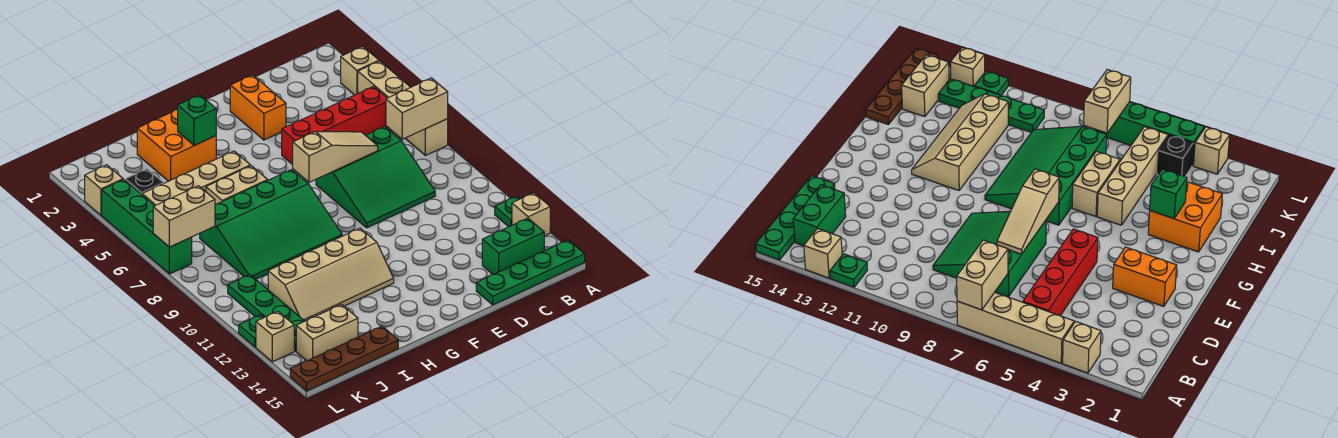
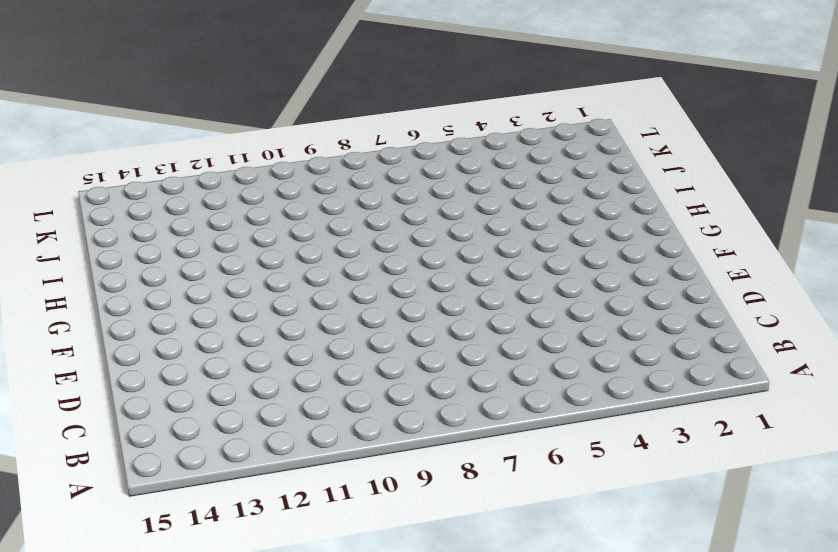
none -> tan brick A3 level 1
none -> tan brick A4:A7 level 1
none -> green plate A12 level 1

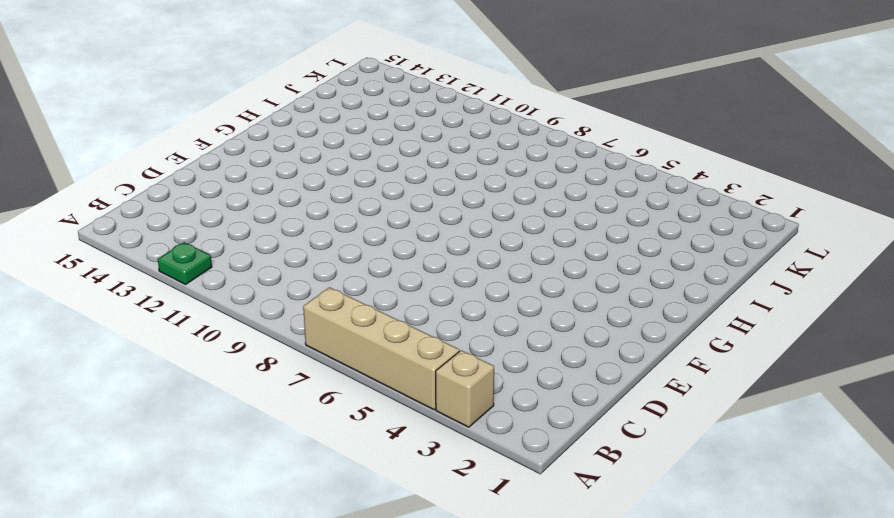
none -> tan brick A13 level 1
none -> green plate A15:D15 level 1
none -> red brick B5:E5 level 1

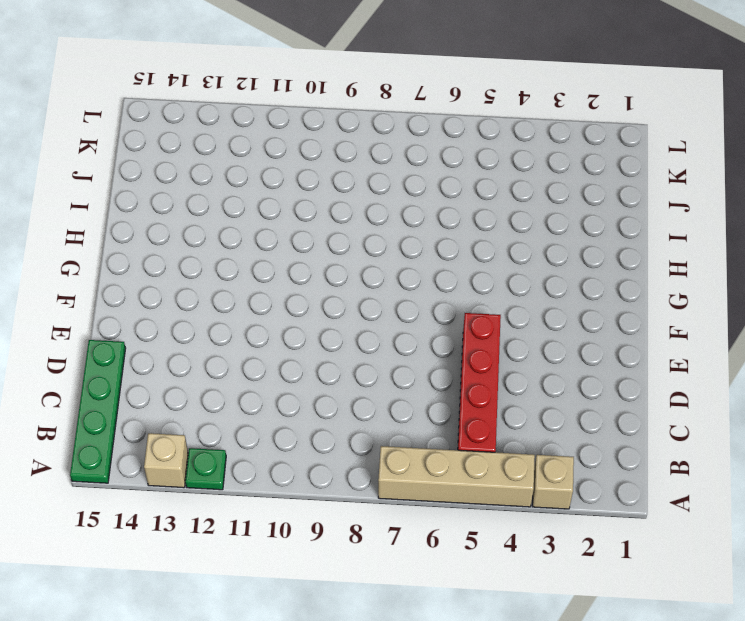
none -> green brick B14:C14 level 1
none -> green slope C7:E9 level 1 top 7
none -> orange brick E2:E3 level 1

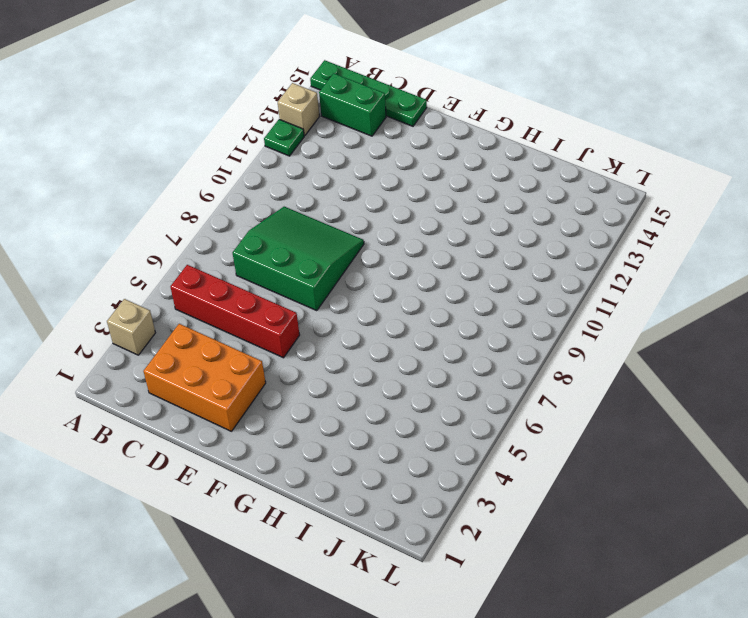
orange brick C2:E3 level 1 -> orange brick E2:E3 level 1
none -> tan brick A4:A7 level 1
none -> green slope G7:J9 level 1 top 7
none -> tan slope G11:J12 level 1 top 11

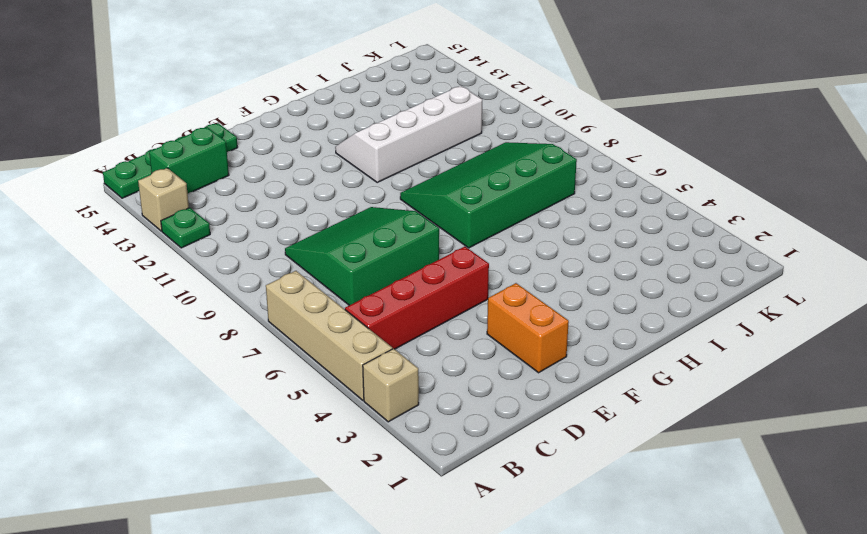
white slope G11:J12 level 1 top 11 -> tan slope G11:J12 level 1 top 11
none -> orange brick H2:I3 level 1
none -> tan brick H5:K5 level 1
none -> tan brick H6:I6 level 1

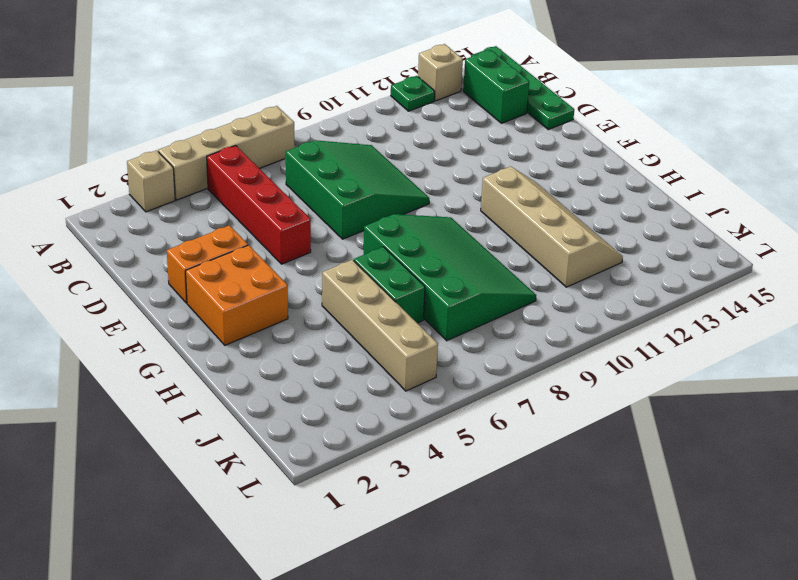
orange brick F2:G3 level 1 -> orange brick H2:I3 level 1
green brick H6:I6 level 1 -> tan brick H6:I6 level 1
none -> brown plate I15:L15 level 1
none -> tan brick J14:K14 level 1
none -> black brick K4 level 1

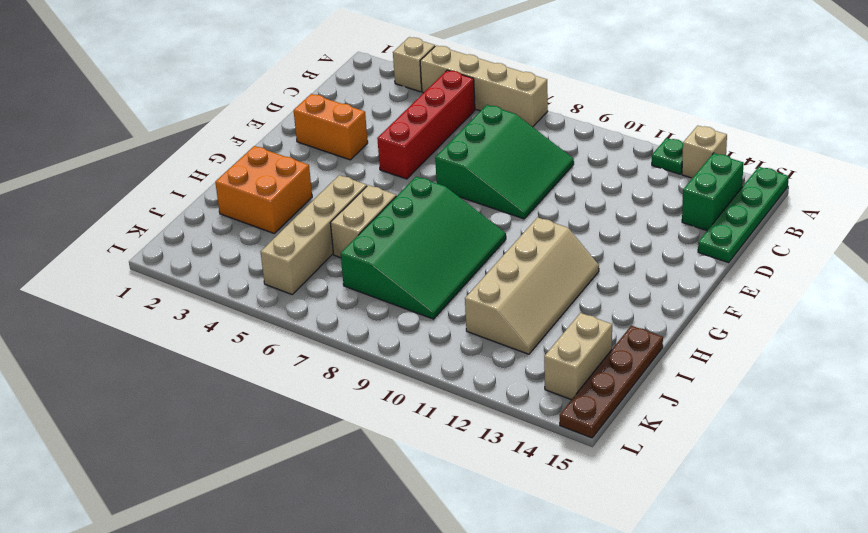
none -> black brick K4 level 1
none -> green plate K10:K13 level 1
none -> tan brick L3 level 1

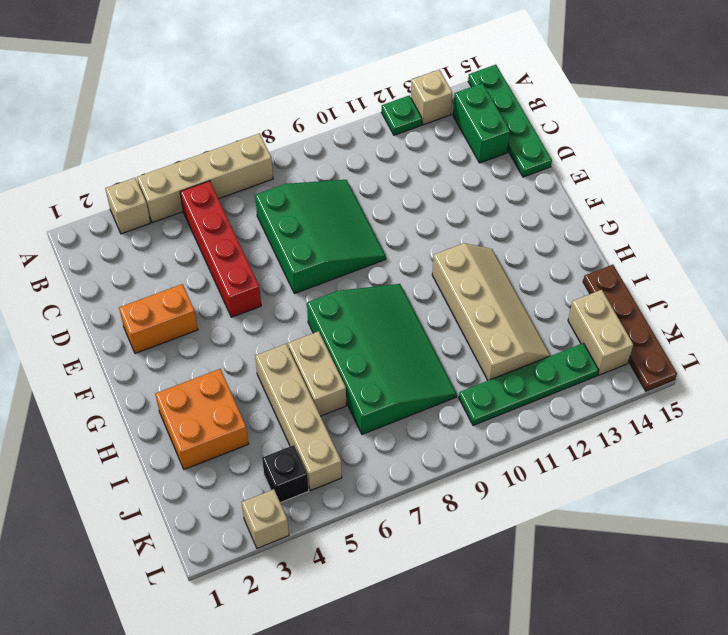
none -> green brick L4:L7 level 1
none -> green plate L12 level 1
none -> tan brick L13 level 1

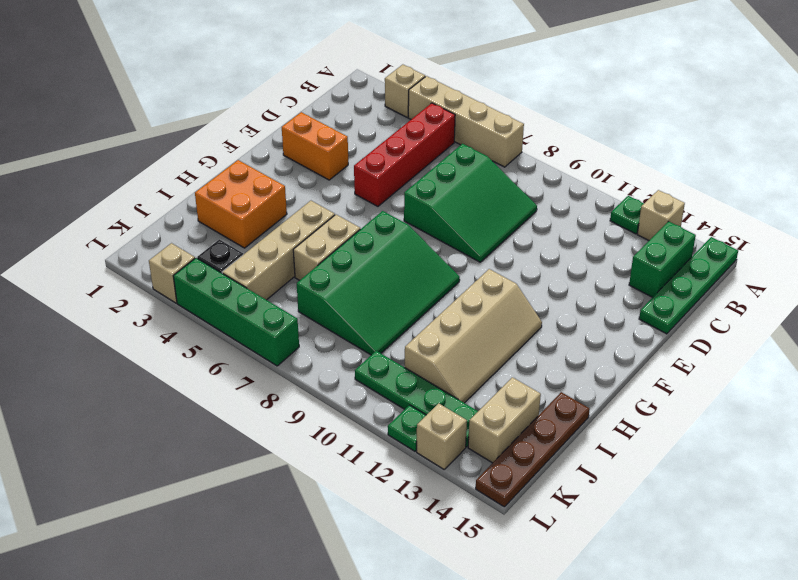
none -> tan brick A7:B7 level 2
none -> tan slope D7:F7 level 2 top F
none -> green brick H3 level 2

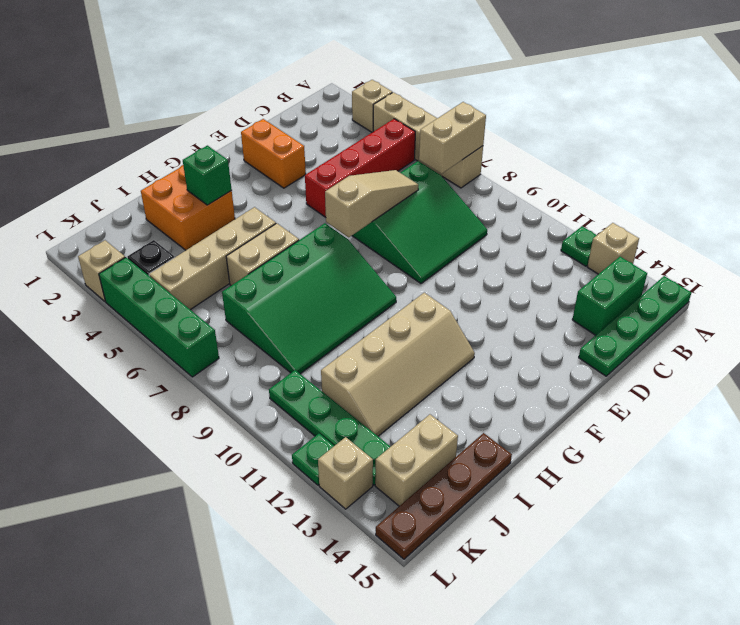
none -> tan brick K7:L7 level 2

